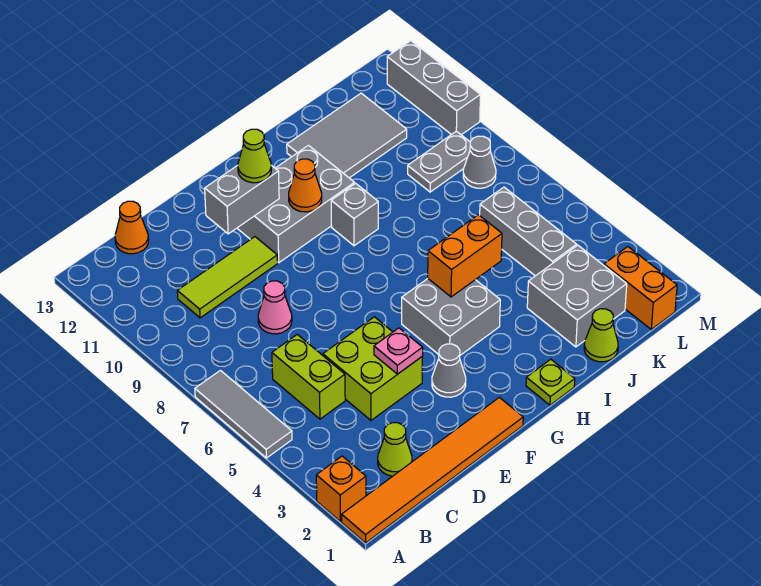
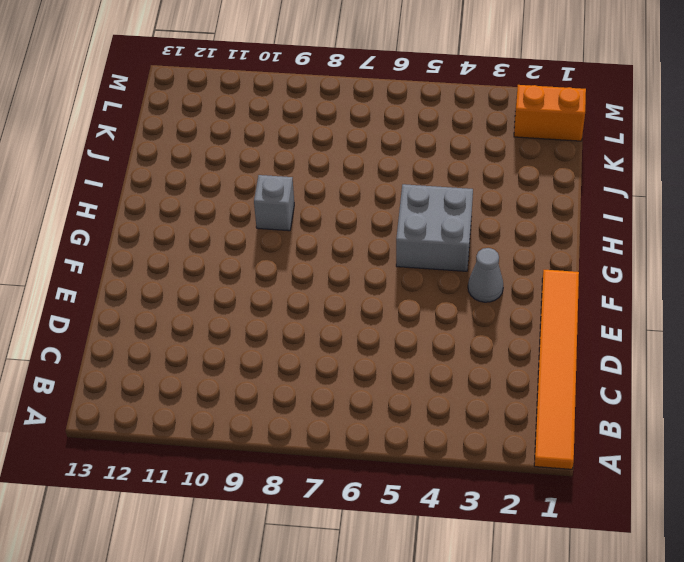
none -> orange brick A2 level 1
none -> grey tile A5:A7 level 1
none -> lime cone C2 level 1

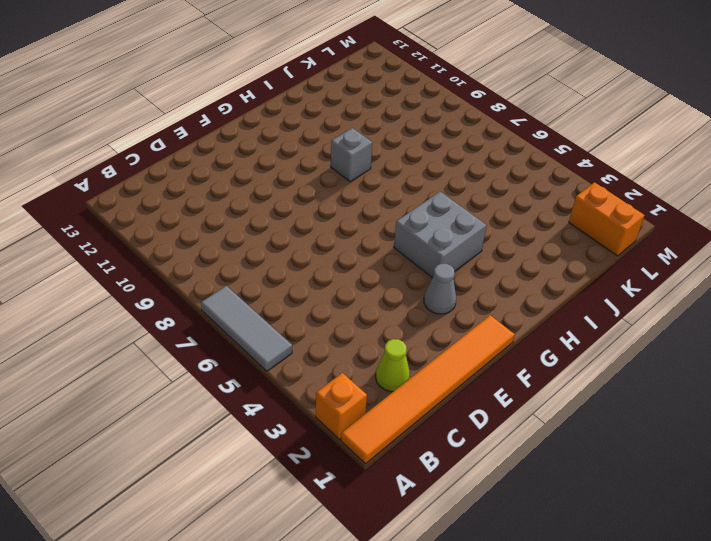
none -> lime brick C5:C6 level 1
none -> lime tile C10:E10 level 1
none -> orange cone C13 level 1

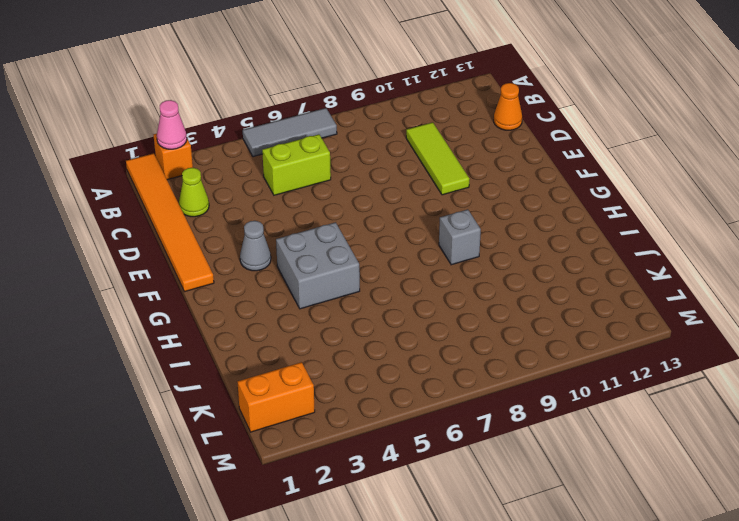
pink cone A2 level 2 -> pink cone D8 level 1
none -> lime brick D4:E5 level 1
none -> grey brick F10:H11 level 1
none -> lime plate H1 level 1

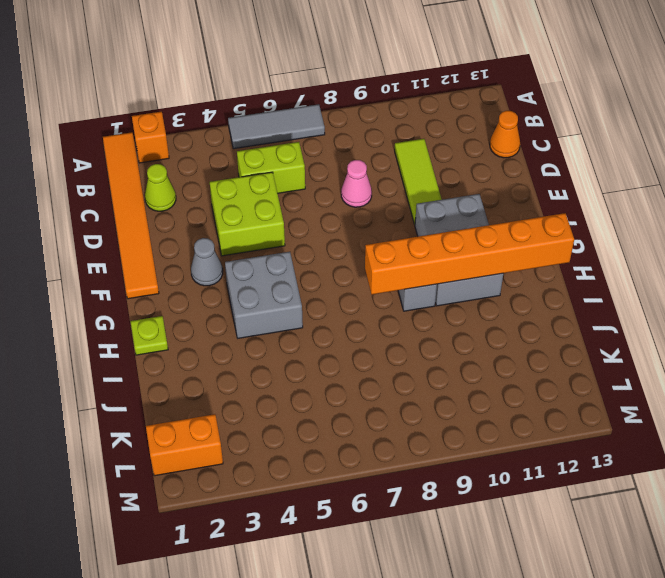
orange brick H8:H13 level 2 -> none
none -> grey tile I11:K12 level 1
none -> lime cone J1 level 1
none -> grey brick J2:K3 level 1

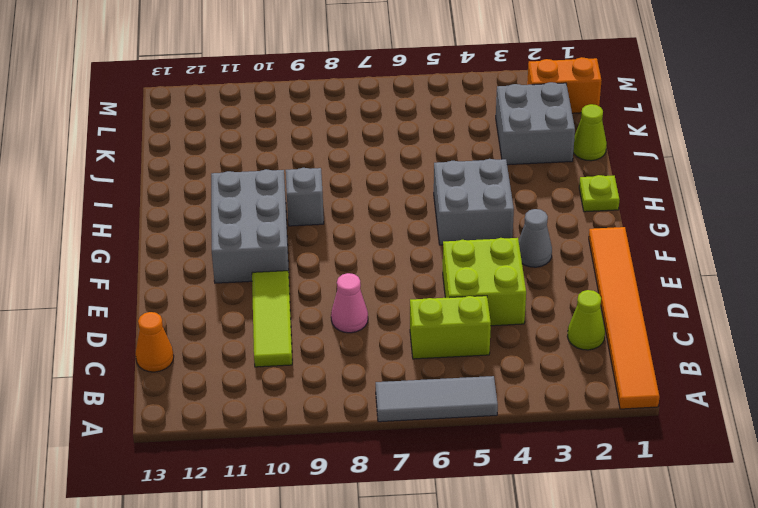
none -> orange brick A2 level 1
none -> grey tile I11:K12 level 1
none -> grey brick K4:K6 level 1

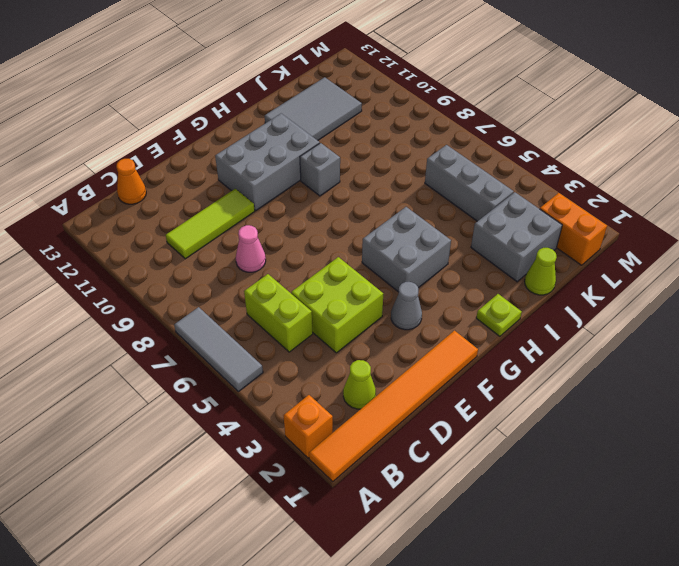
none -> grey plate K9:L9 level 1
none -> grey cone L8 level 1
none -> grey brick M10:M12 level 1

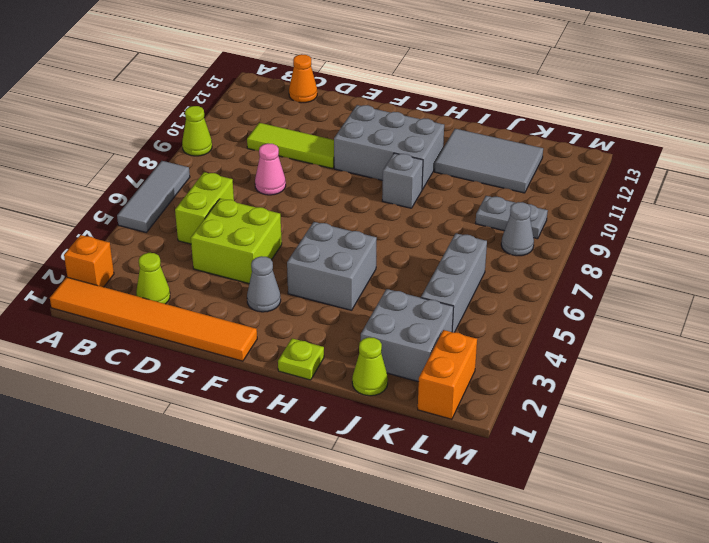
lime cone A9 level 1 -> lime cone F11 level 3
none -> grey brick M10:M12 level 1
none -> pink plate E4 level 2
none -> grey brick E11:F11 level 2

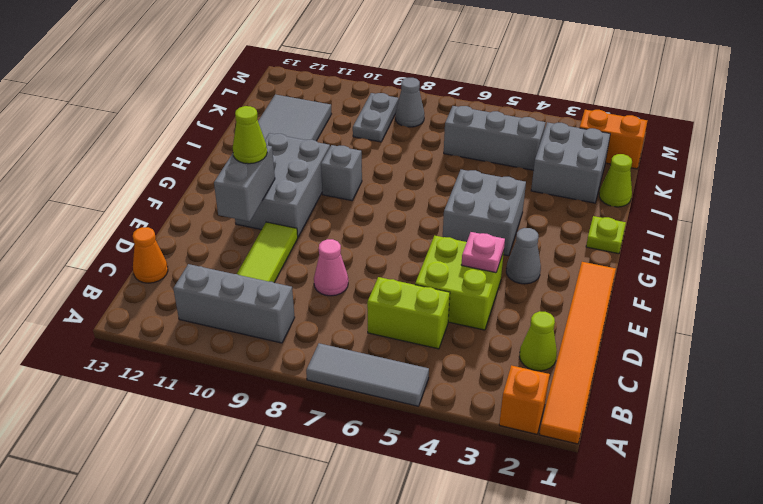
grey brick B9:B11 level 1 -> grey brick M10:M12 level 1
none -> orange cone G10 level 2
none -> orange brick H5:I5 level 2

